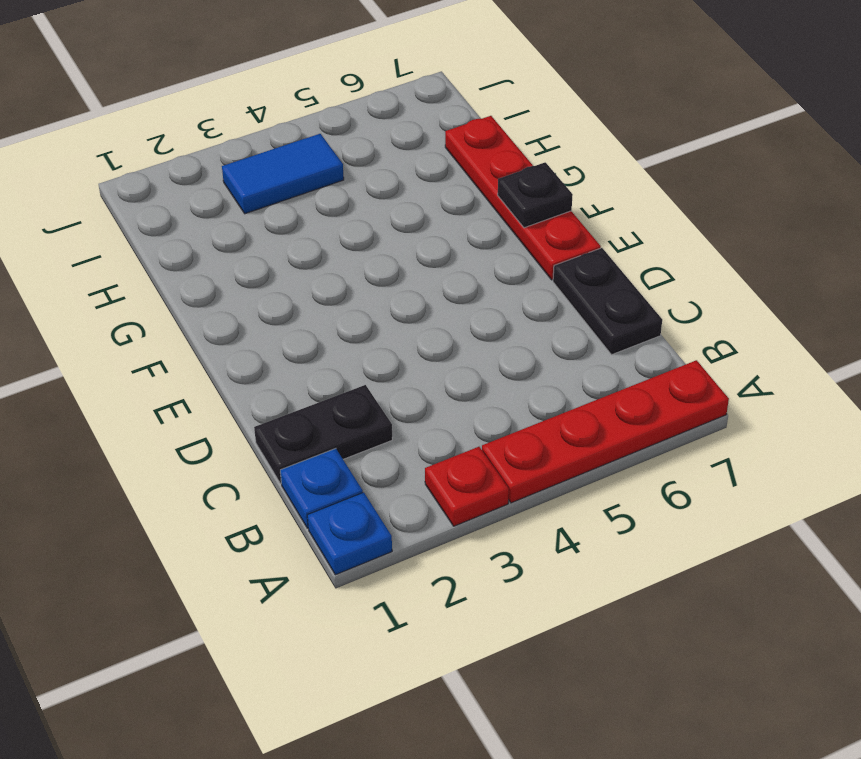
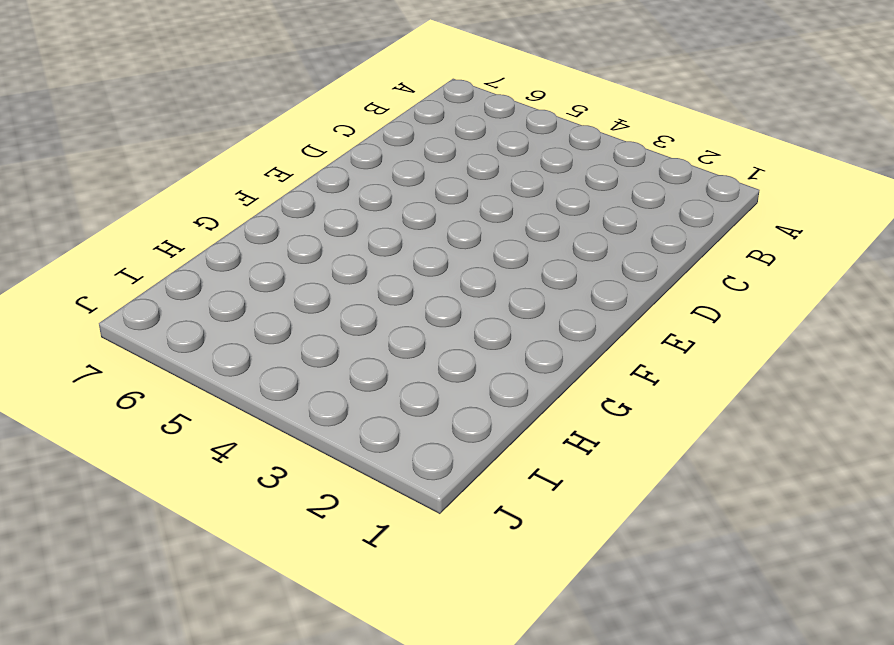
none -> blue plate A1 level 1
none -> red plate A3 level 1

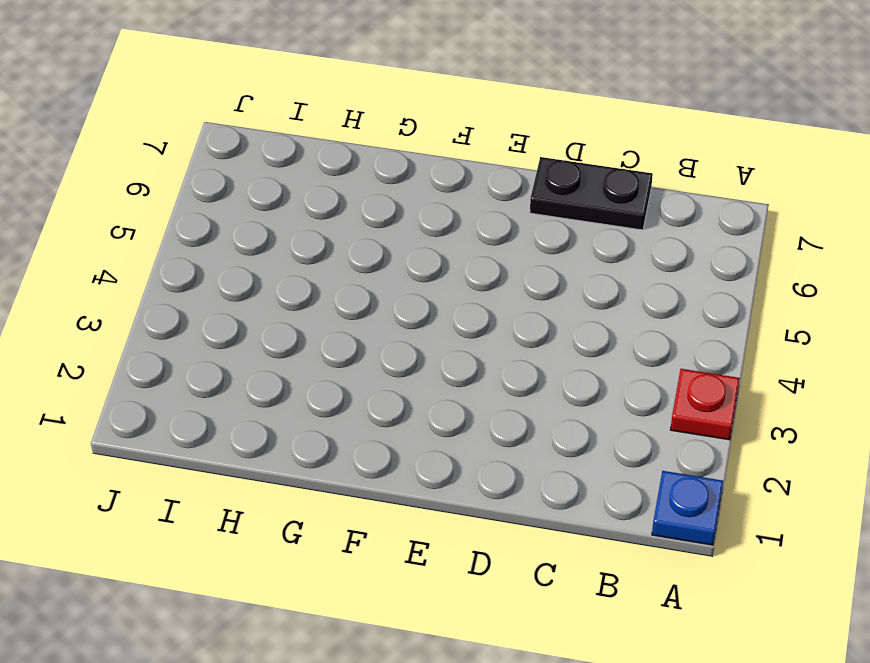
none -> red plate A4:A7 level 1
none -> blue plate B1 level 1

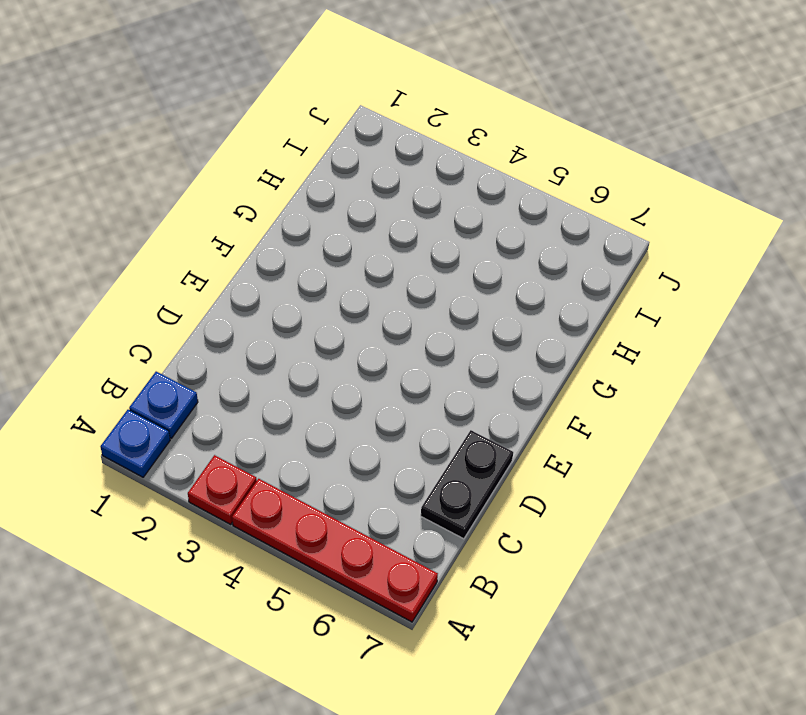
none -> black plate C1:C2 level 1
none -> red plate E7:H7 level 1

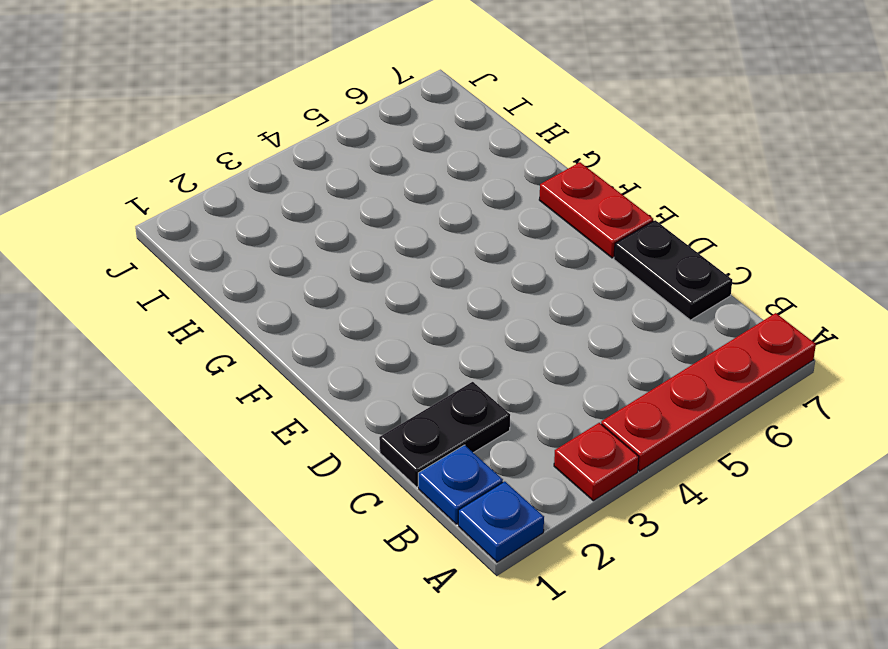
red plate E7:F7 level 1 -> red plate E7:H7 level 1
none -> blue tile I3:I4 level 1
none -> black plate F7 level 2

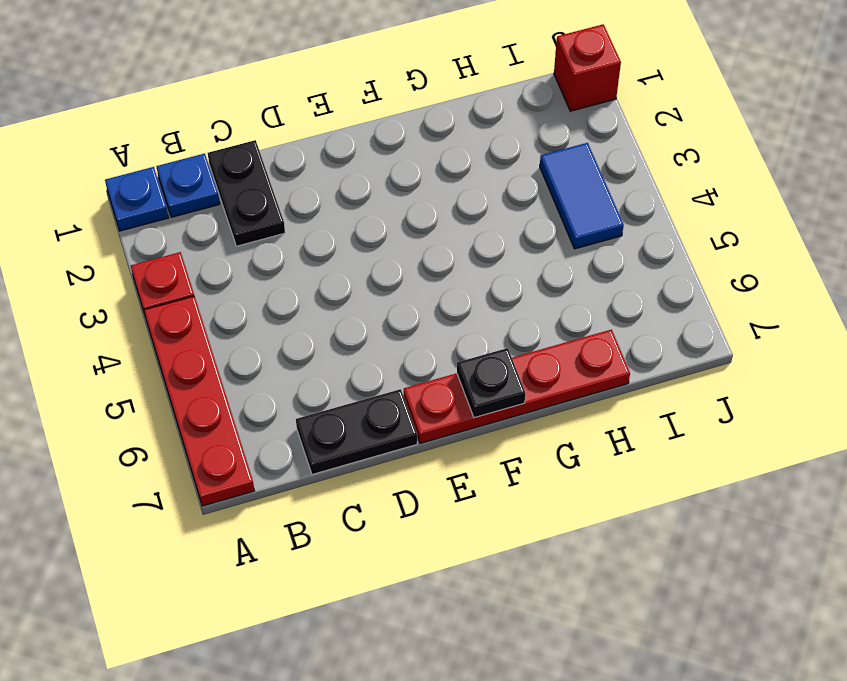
red brick J1 level 1 -> none

